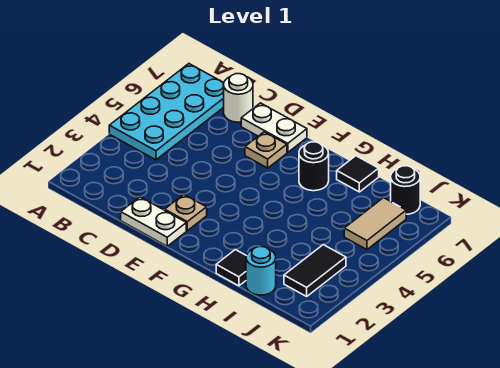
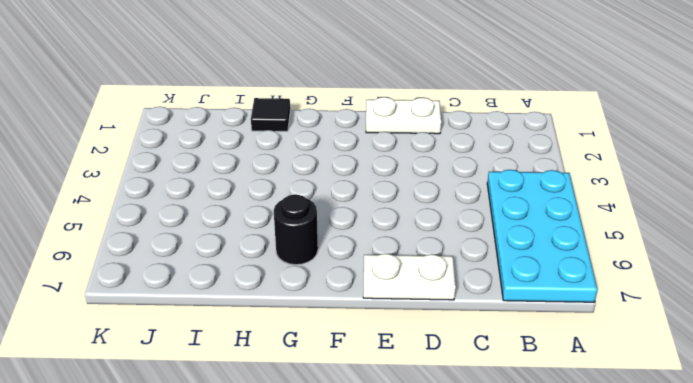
none -> white round brick C7 level 1
none -> tan plate E2 level 1
none -> tan plate E6 level 1

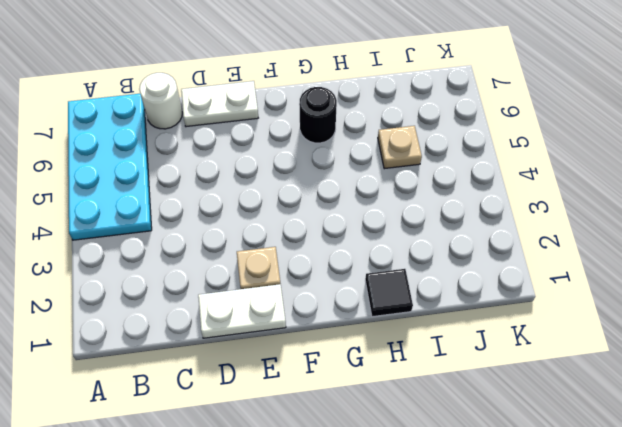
tan plate I5 level 1 -> tan plate E6 level 1
none -> black tile H7 level 1
none -> cyan round brick I1 level 1
none -> black tile J2:J3 level 1

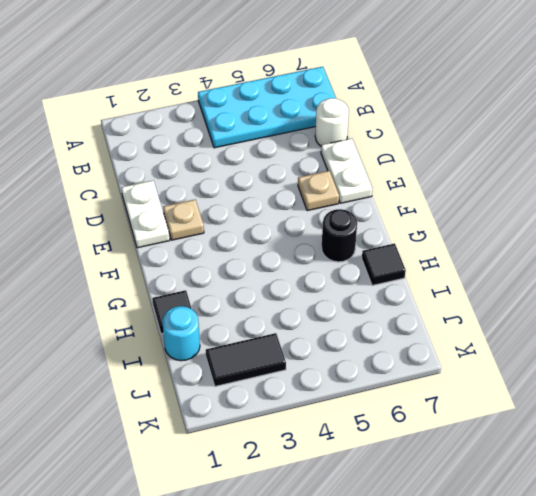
none -> tan tile J5:J6 level 1
none -> black round brick J7 level 1

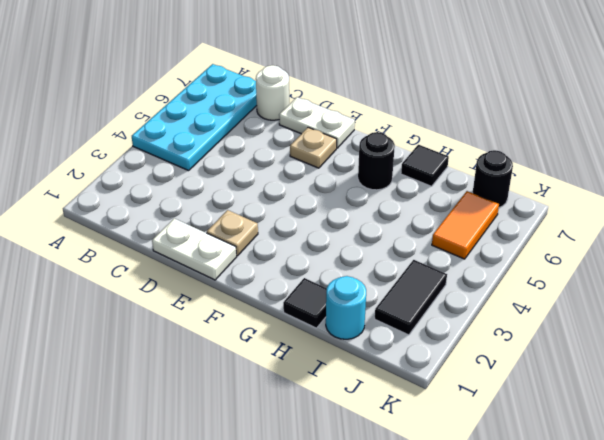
orange tile J5:J6 level 1 -> tan tile J5:J6 level 1

